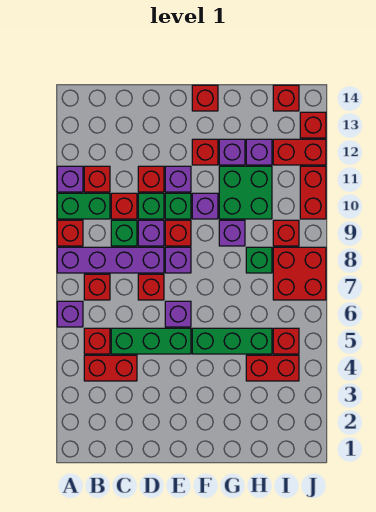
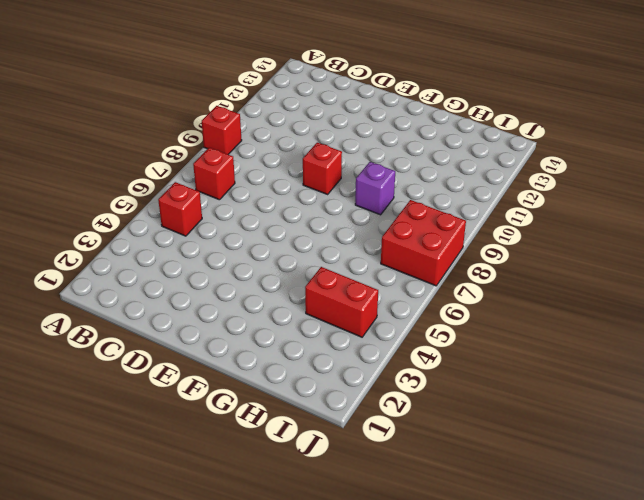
none -> purple brick A6 level 1
none -> purple brick A8:D8 level 1
none -> green brick A10:B10 level 1
none -> purple brick A11 level 1

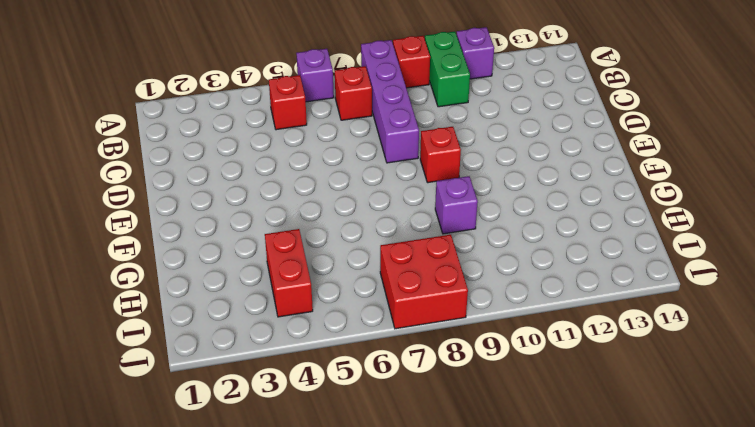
none -> red brick B4:C4 level 1
none -> red brick B11 level 1
none -> green brick C5:E5 level 1
none -> green brick C9 level 1

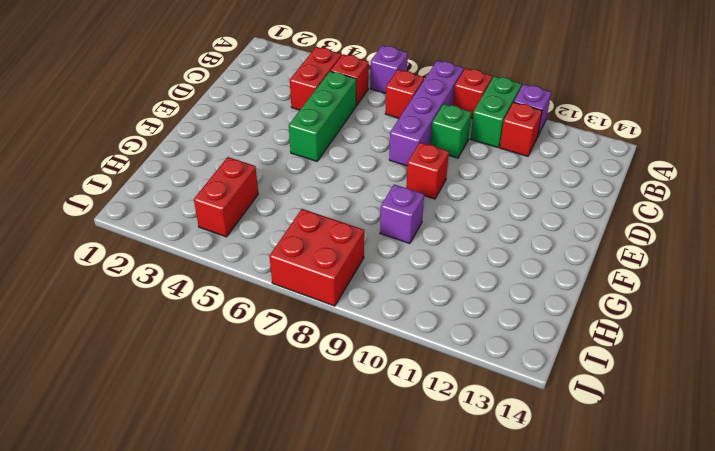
none -> red brick C10 level 1
none -> red brick D7 level 1
none -> purple brick D9 level 1
none -> green brick D10 level 1

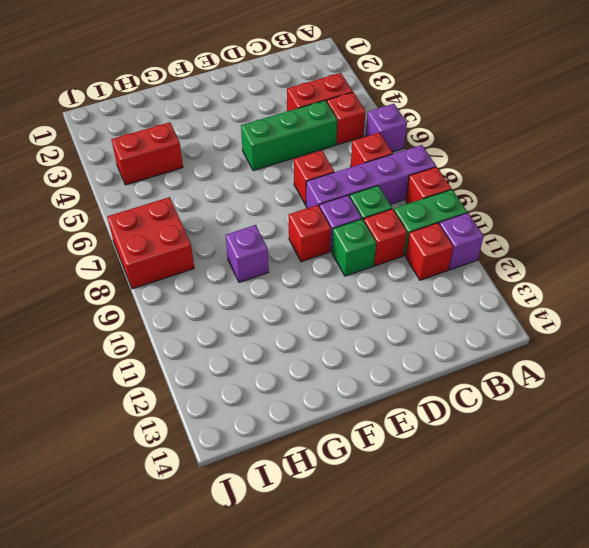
none -> red brick D11 level 1
none -> purple brick E6 level 1
none -> purple brick E8 level 1
none -> green brick E10 level 1

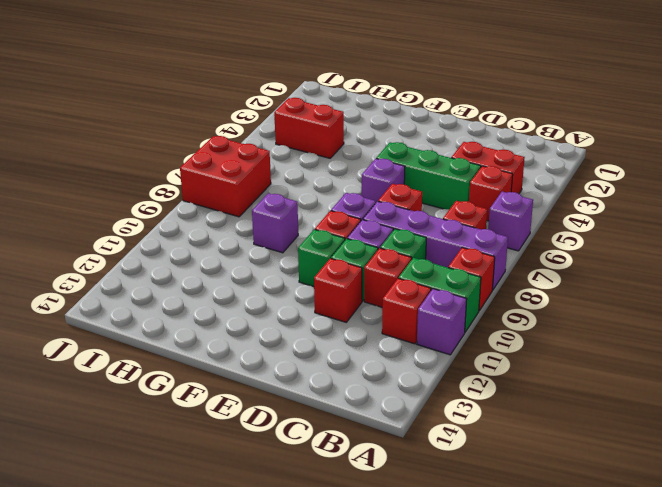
none -> purple brick E11 level 1
none -> green brick F5:H5 level 1
none -> purple brick F10 level 1
none -> red brick F12 level 1

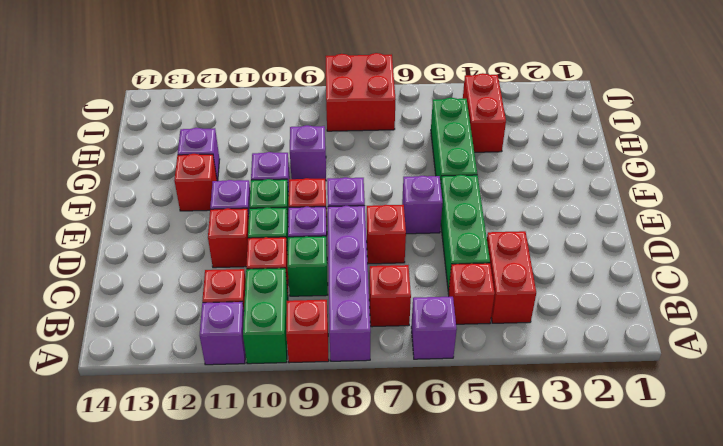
none -> red brick F14 level 1
none -> green brick G10:H11 level 1
none -> green brick H8 level 1
none -> purple brick H12 level 1

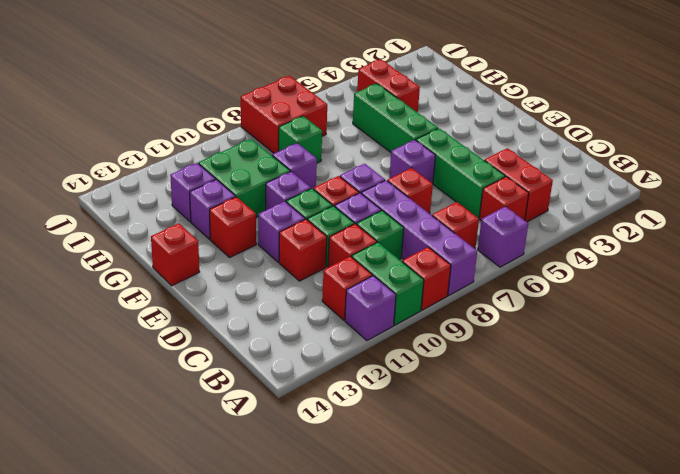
none -> red brick I5 level 1
none -> red brick I9 level 1
none -> red brick I12:J12 level 1
none -> red brick I14 level 1

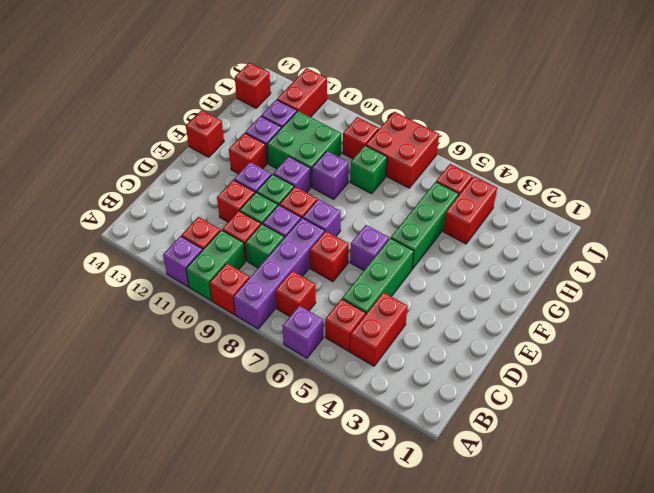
none -> red brick J10:J11 level 1
none -> red brick J13 level 1

